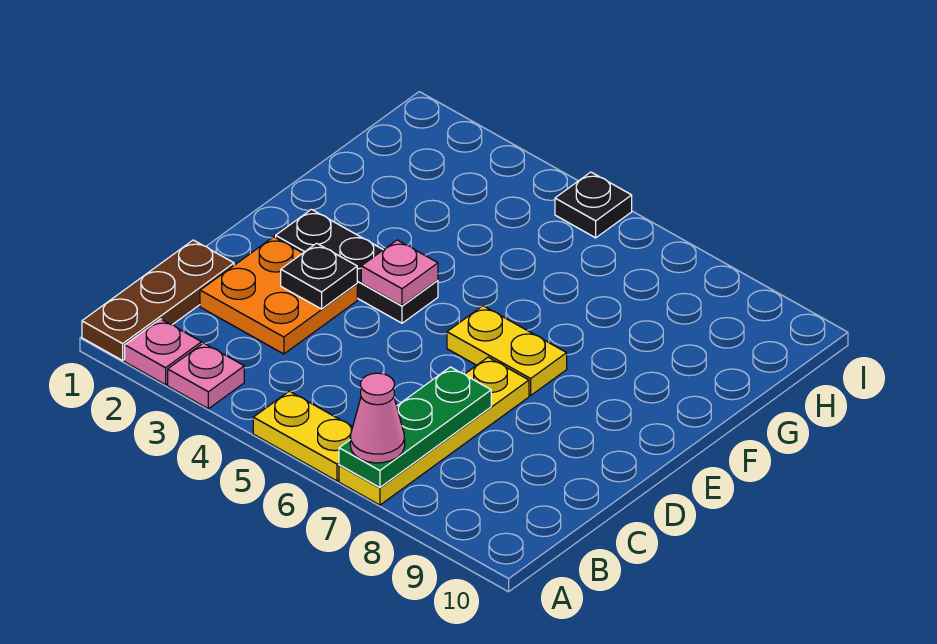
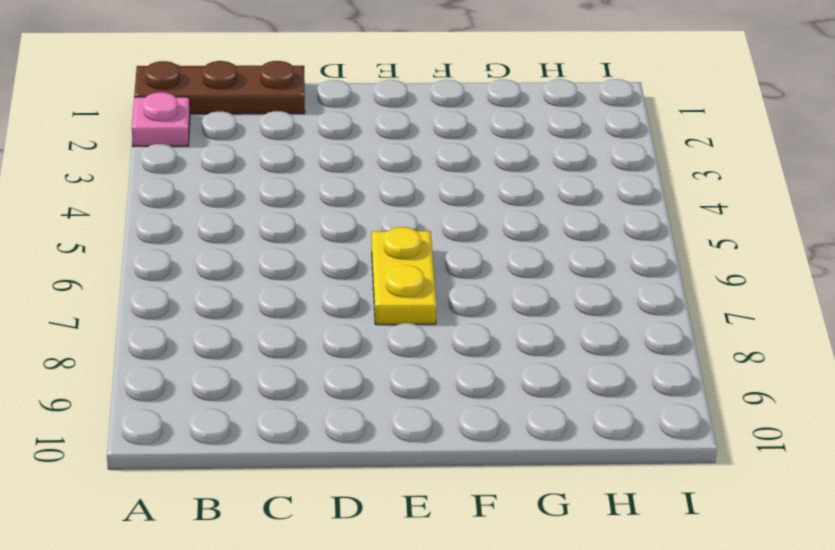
none -> pink plate A3 level 1
none -> yellow plate A5:A6 level 1
none -> yellow plate A7:D7 level 1

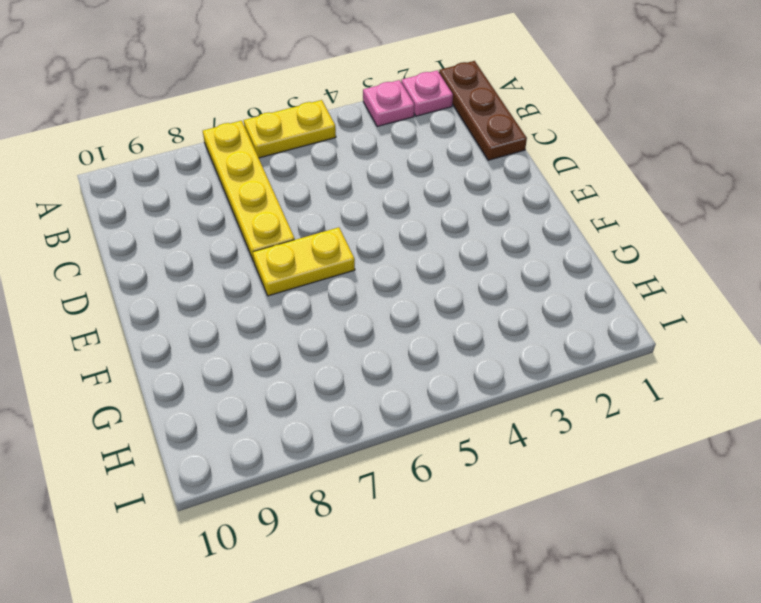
none -> orange plate C2:D3 level 1
none -> black plate E2:E4 level 1
none -> black plate I5 level 1

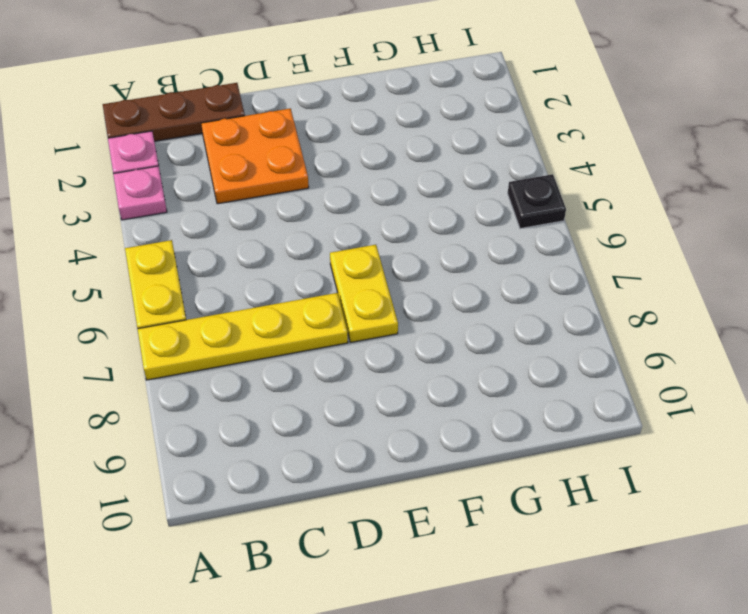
none -> black plate E2:E4 level 1
none -> green plate A7:C7 level 2
none -> black plate D3 level 2

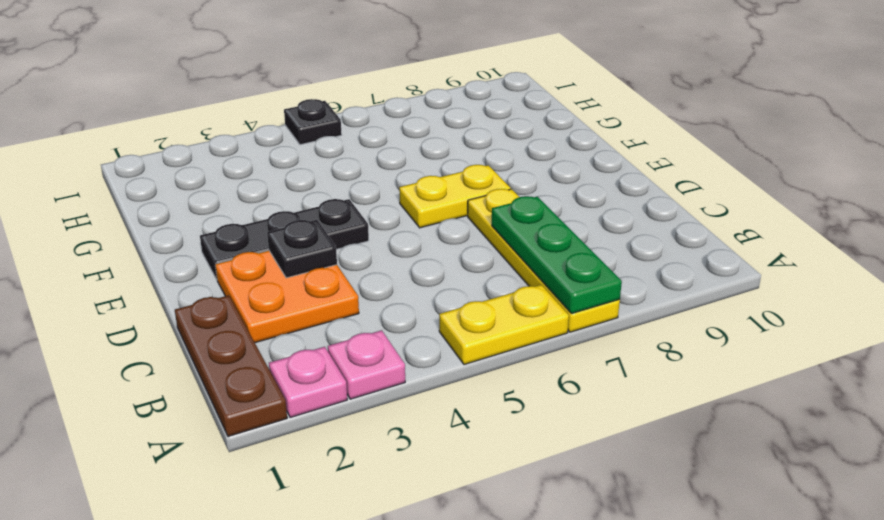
none -> pink plate E4 level 2
none -> pink cone A7 level 3

